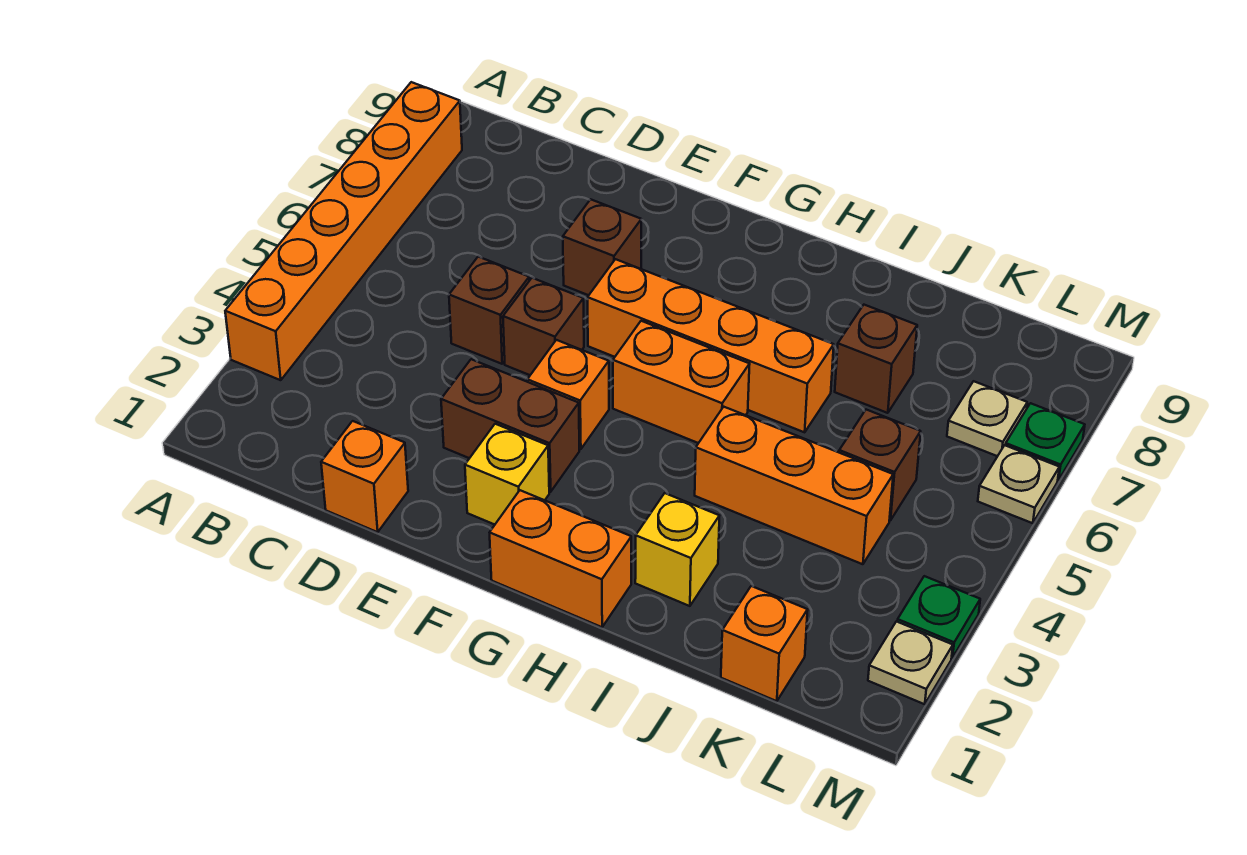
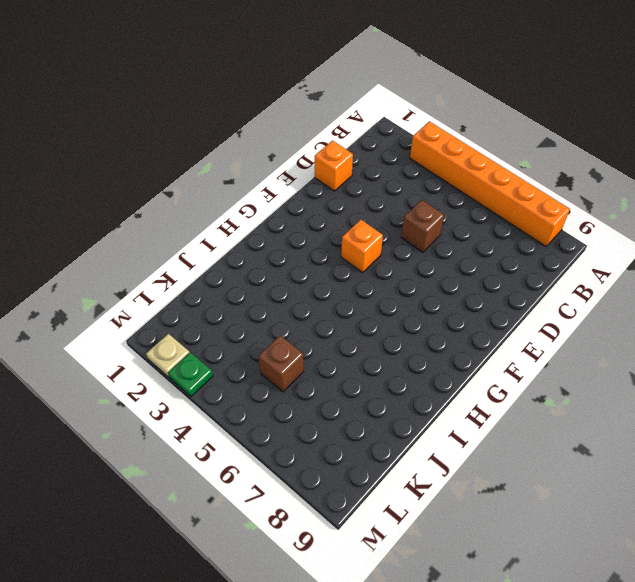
none -> brown brick E3:F3 level 1
none -> brown brick E5 level 1
none -> brown brick E7 level 1

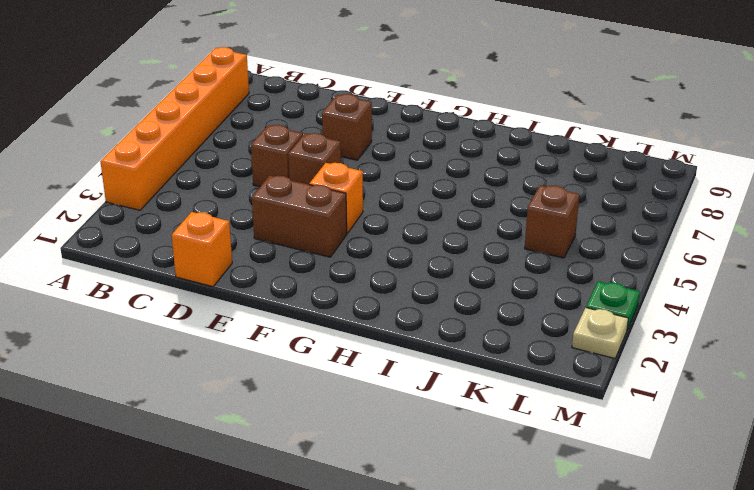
none -> yellow brick F2 level 1
none -> orange brick F6:I6 level 1
none -> orange brick G1:H1 level 1

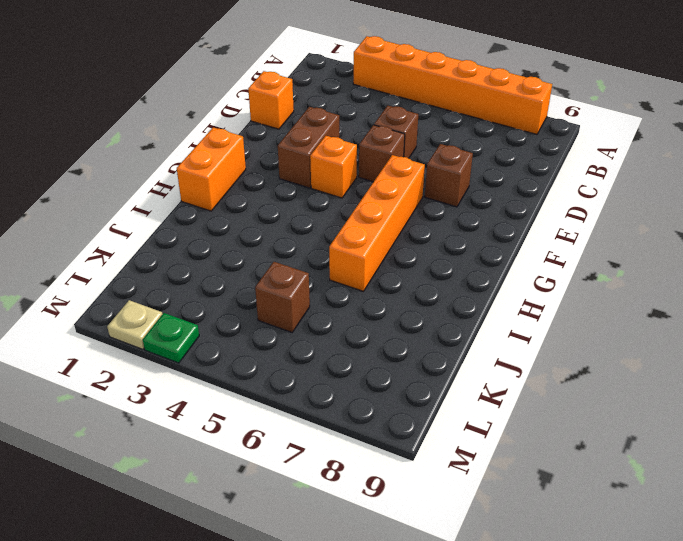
none -> yellow brick F2 level 1
none -> orange brick G5:H5 level 1
none -> yellow brick I2 level 1

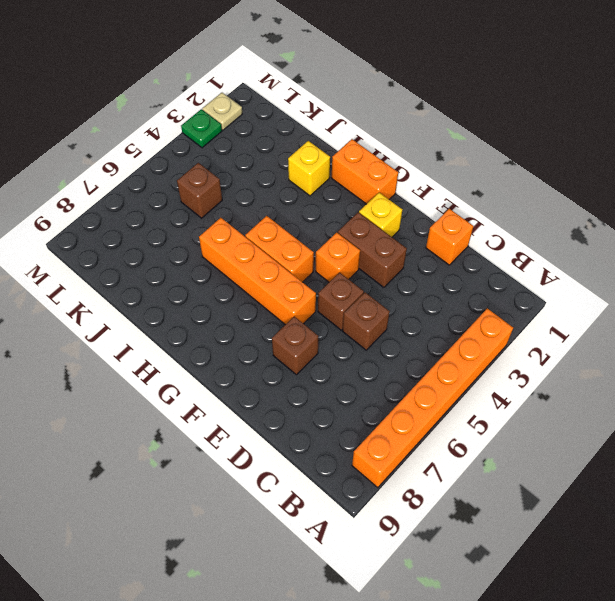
none -> orange brick I4:K4 level 1
none -> brown brick J7 level 1
none -> orange brick K1 level 1

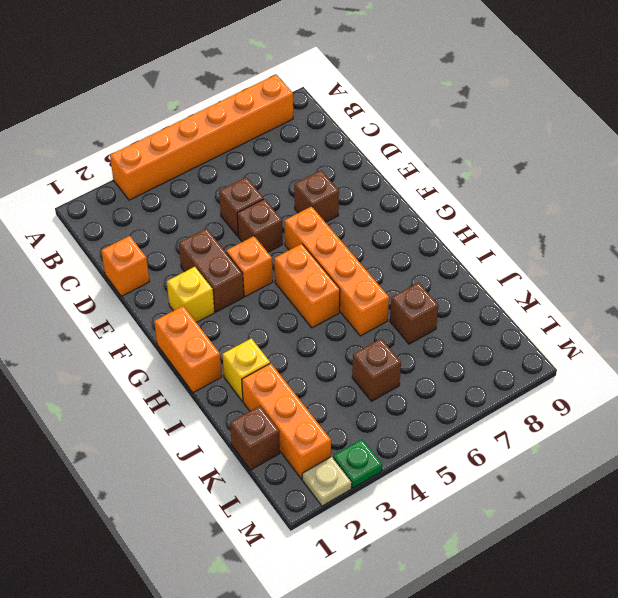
orange brick J2:L2 level 1 -> orange brick I4:K4 level 1
brown brick K1 level 1 -> orange brick K1 level 1
none -> tan plate L7 level 1
none -> tan plate M6 level 1
none -> green plate M7 level 1

